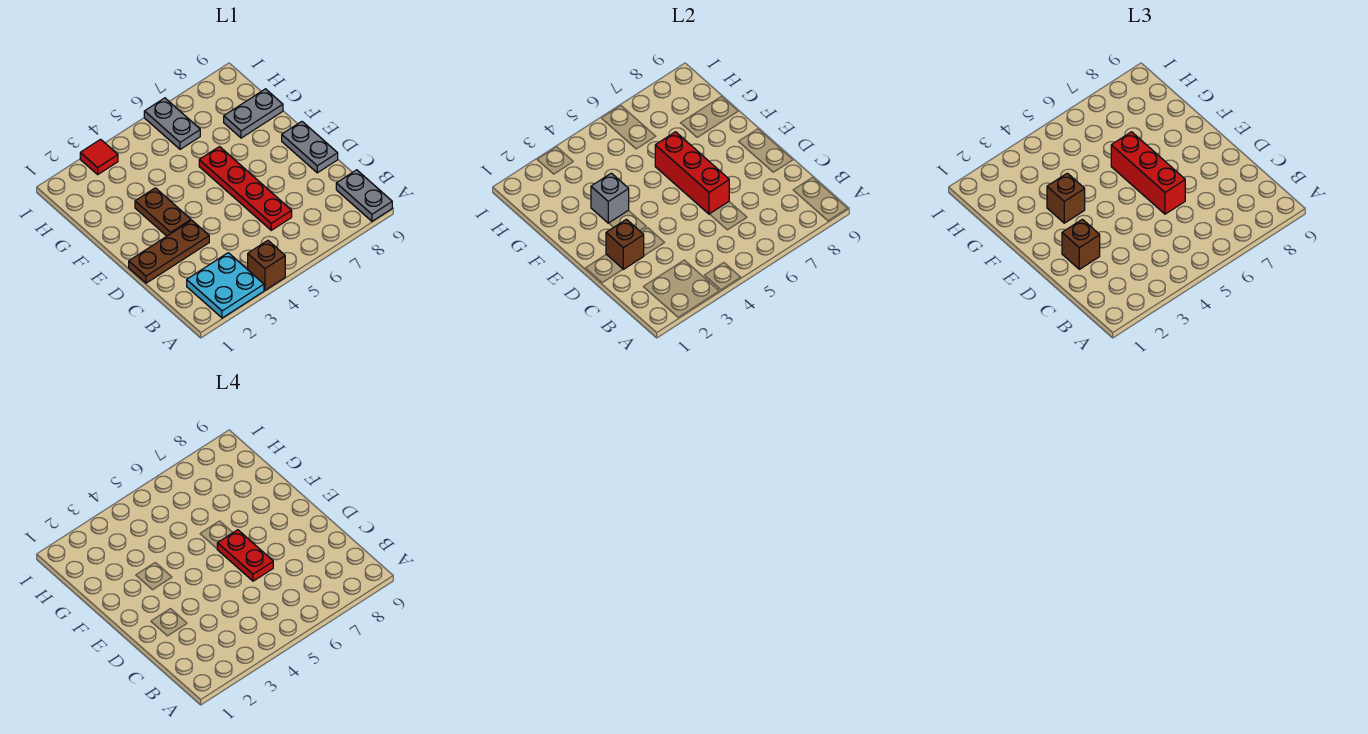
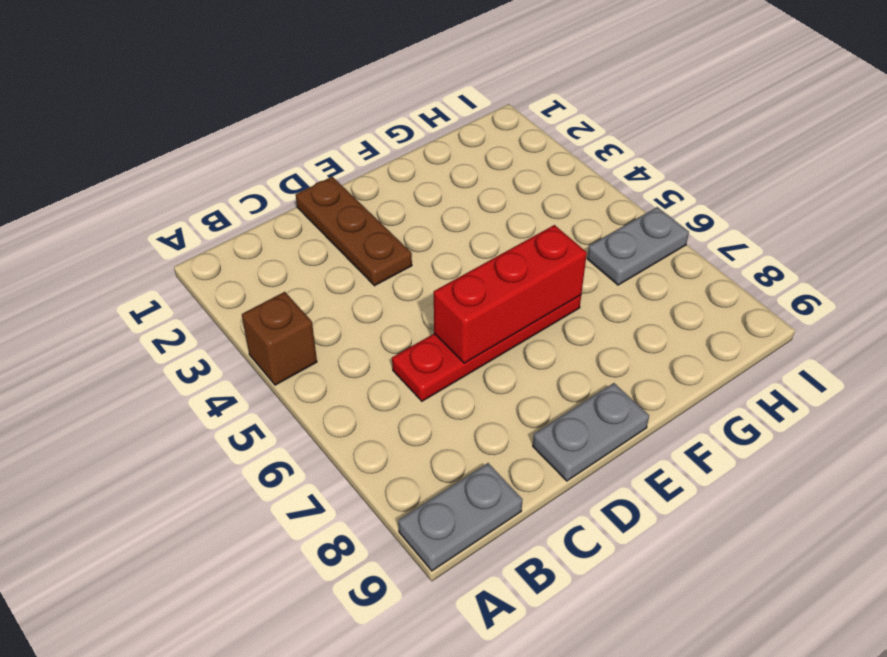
none -> cyan plate A2:B3 level 1
none -> brown plate E3:F3 level 1
none -> grey plate G8:G9 level 1

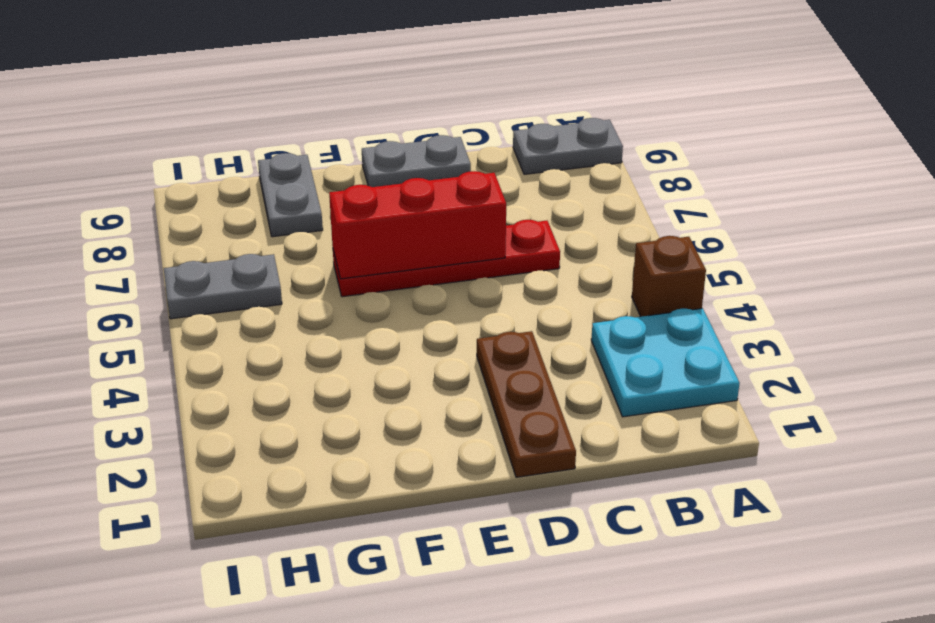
none -> brown plate E3:F3 level 1
none -> red tile I3 level 1
none -> brown brick D2 level 2

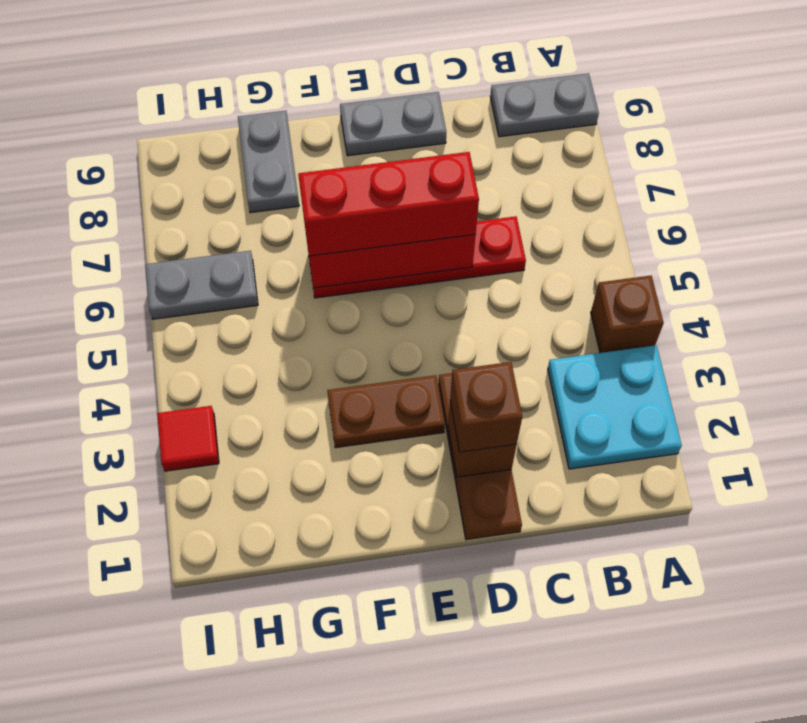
none -> grey brick F3 level 2
none -> brown brick F3 level 3
none -> red plate D6:E6 level 4

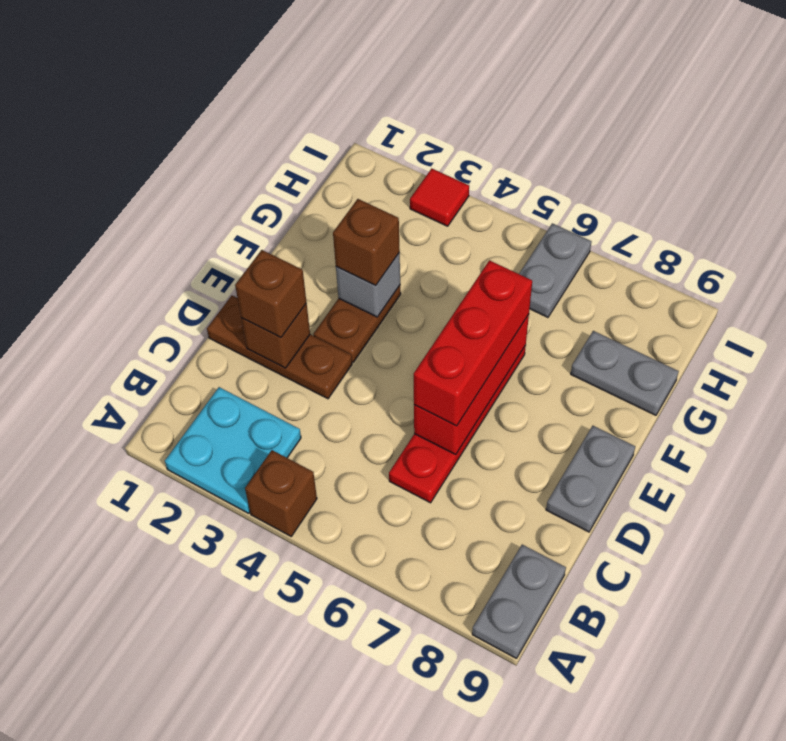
none -> red plate D6:E6 level 4

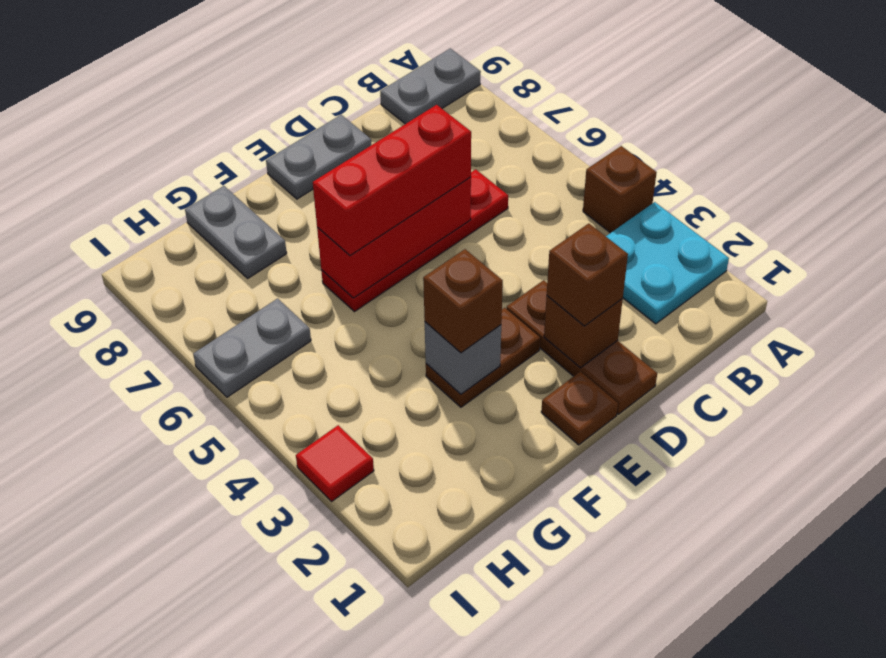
brown plate E1 level 1 -> none
none -> red plate D6:E6 level 4

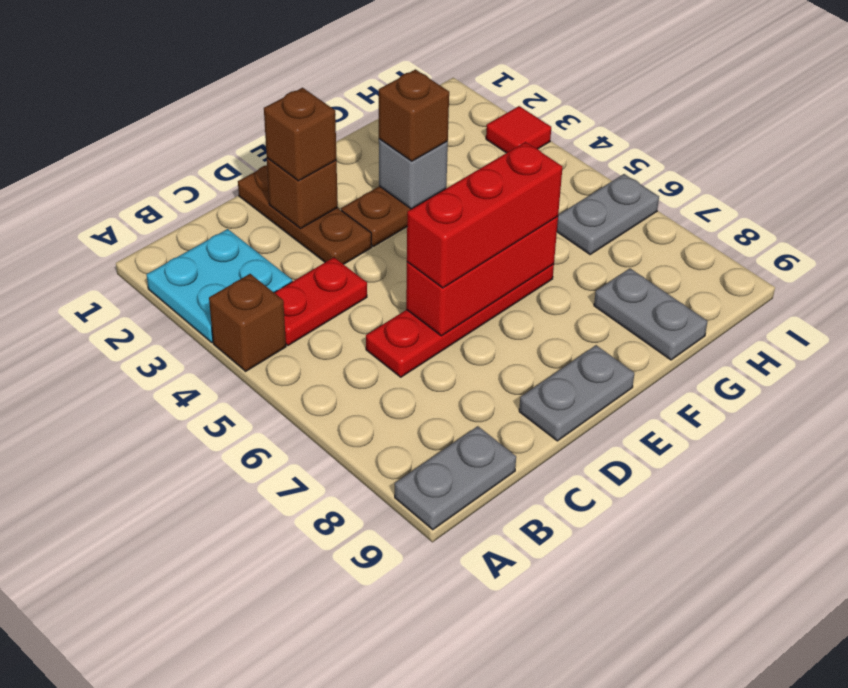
red plate B4:C4 level 1 -> red plate D6:E6 level 4

